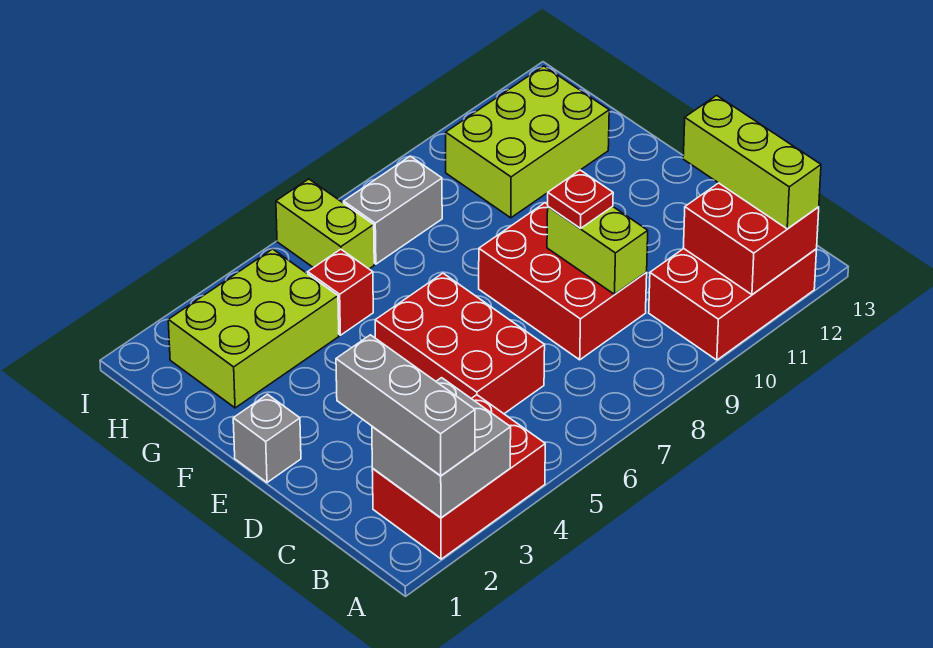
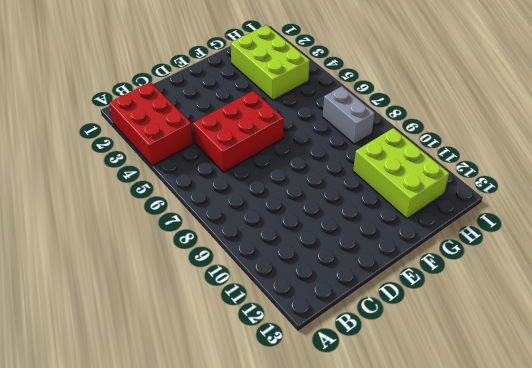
none -> red brick A10:B12 level 1
none -> red brick C8:E9 level 1
none -> grey brick E1 level 1

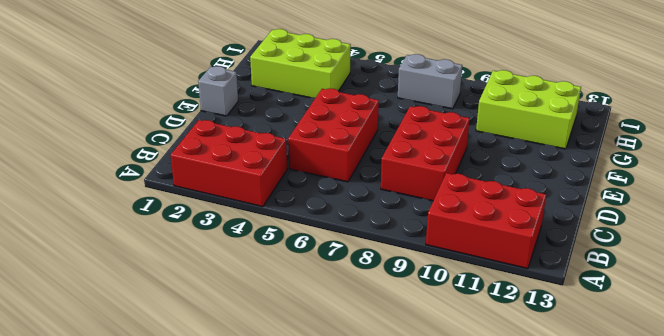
none -> red brick G5 level 1
none -> lime brick H6:I6 level 1
none -> grey brick A2:B3 level 2

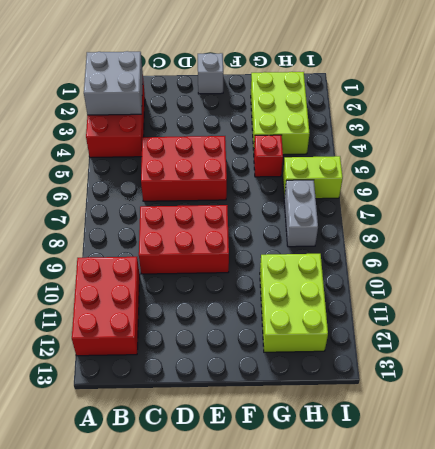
none -> red brick A11:B12 level 2
none -> lime brick C9:D9 level 2
none -> grey brick A2:C2 level 3

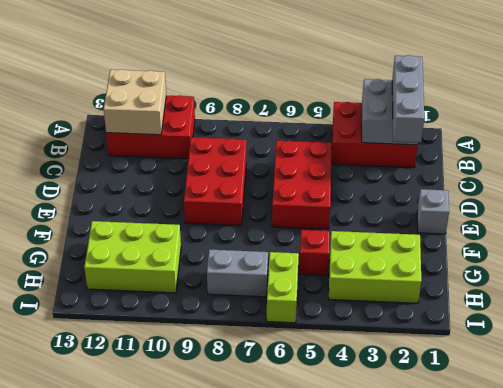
tan brick A11:B12 level 2 -> red brick A11:B12 level 2
none -> lime brick C9:D9 level 2
none -> lime brick A12:C12 level 3
none -> red plate D9 level 3

